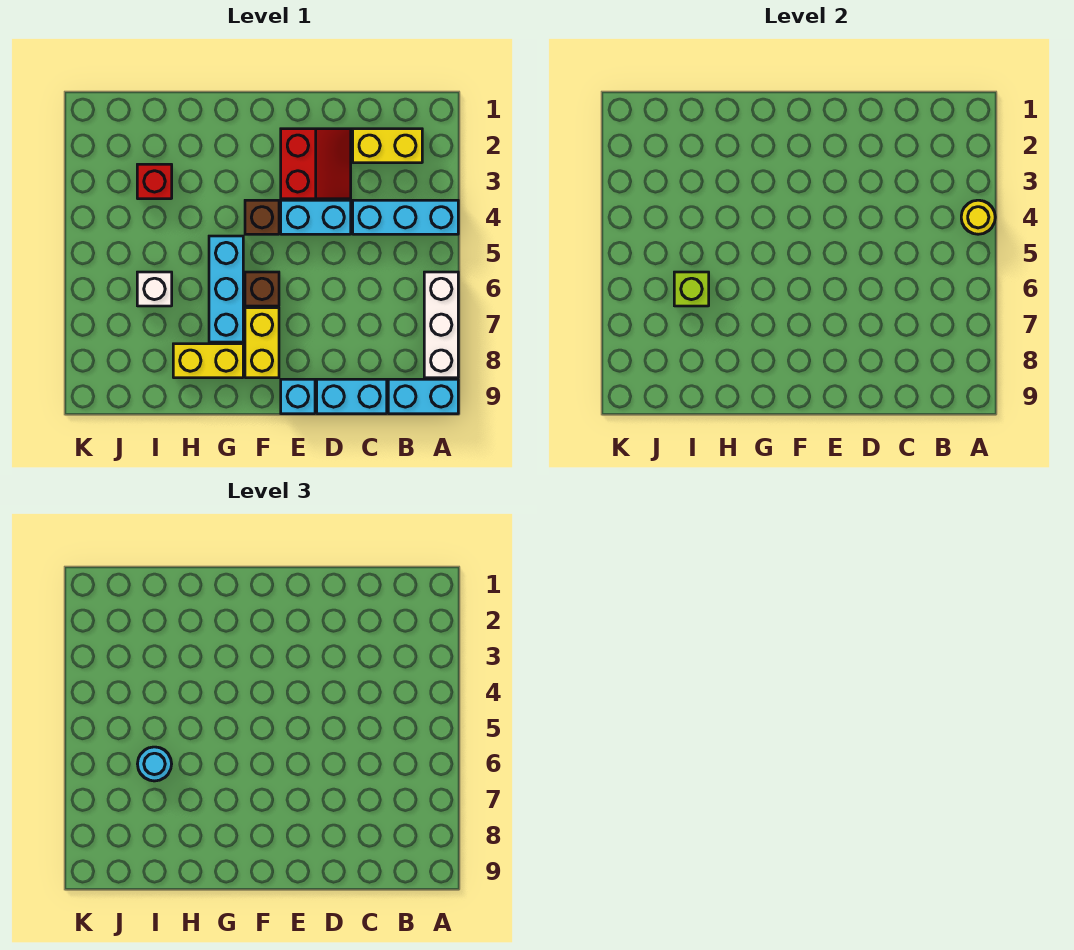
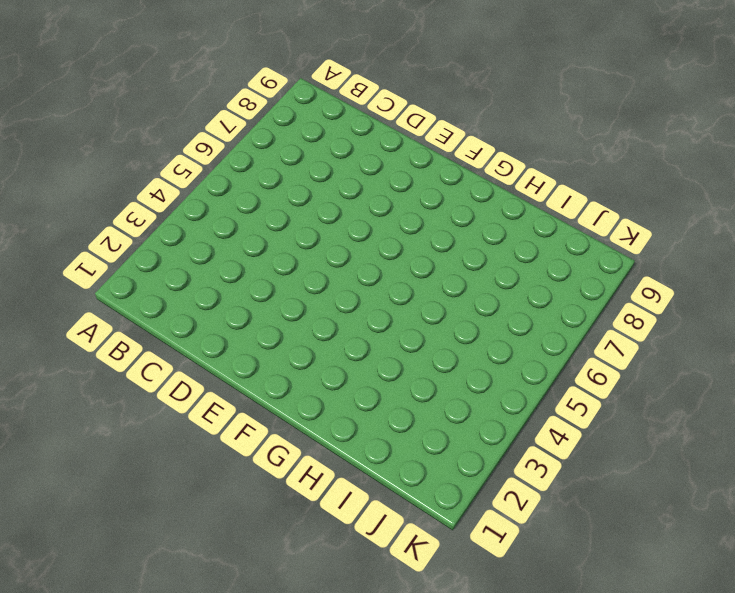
none -> cyan brick A4:C4 level 1
none -> white brick A6:A8 level 1
none -> cyan brick A9:B9 level 1

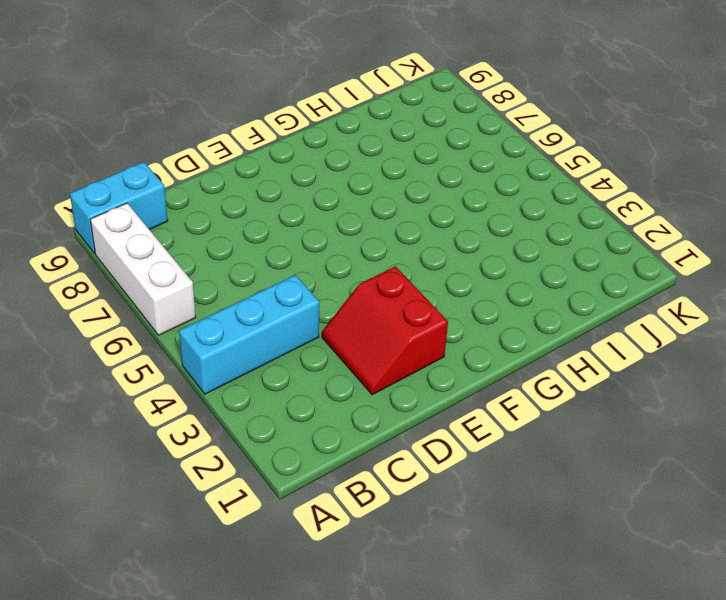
none -> yellow brick B2:C2 level 1
none -> cyan brick C9:D9 level 1
none -> cyan brick D4:E4 level 1

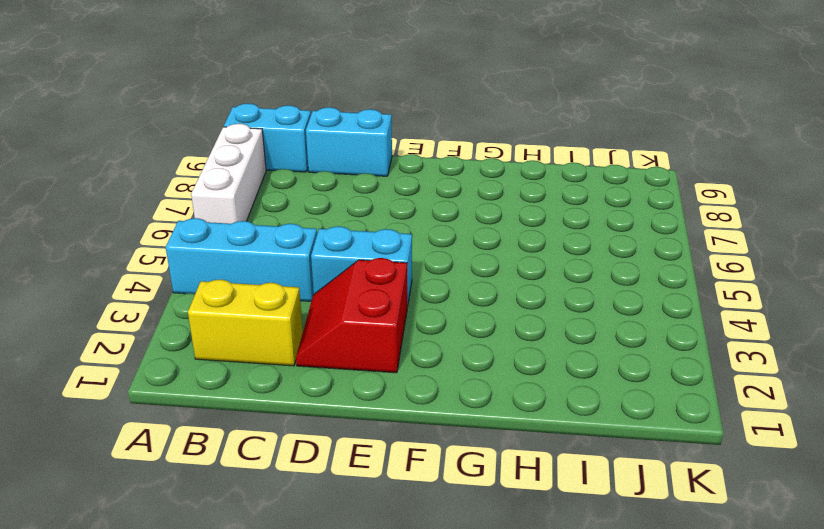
none -> cyan brick E9 level 1
none -> brown brick F4 level 1
none -> brown brick F6 level 1

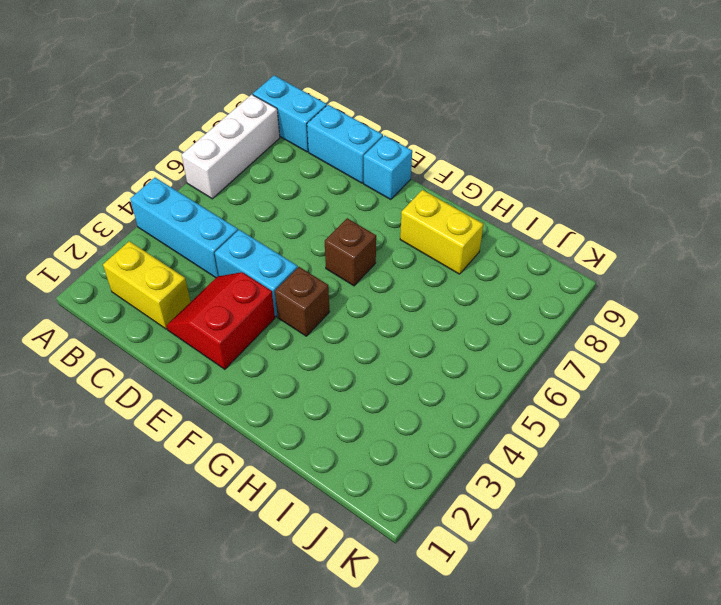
none -> yellow brick F7:F8 level 1
none -> cyan brick G5:G7 level 1
none -> red brick I3 level 1

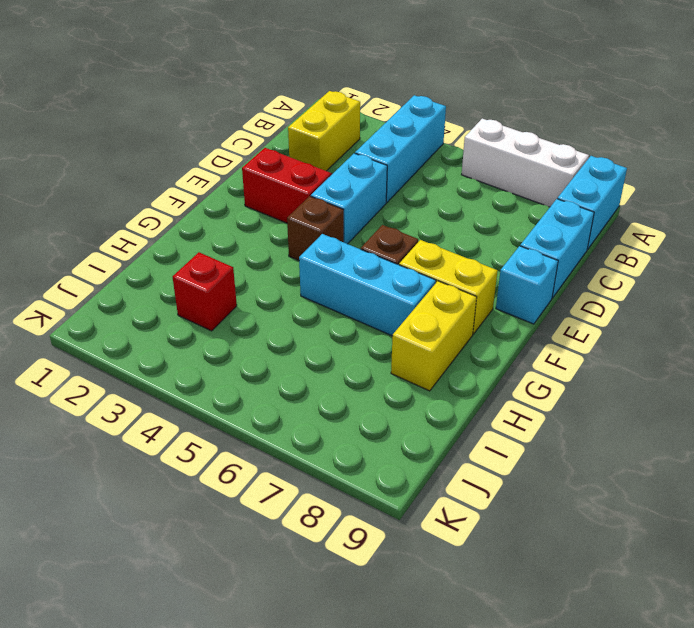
none -> white brick I6 level 1
none -> yellow round brick A4 level 2
none -> lime brick I6 level 2

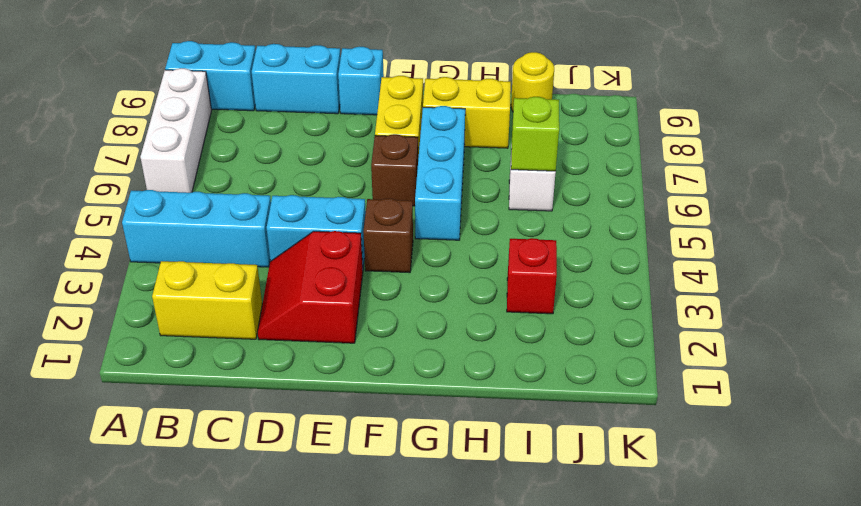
yellow round brick I9 level 1 -> yellow round brick A4 level 2
none -> cyan round brick I6 level 3

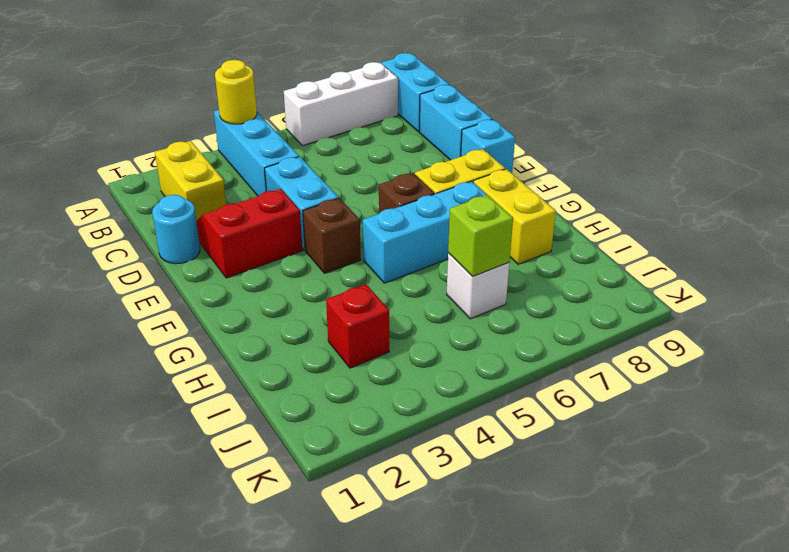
cyan round brick D1 level 1 -> cyan round brick I6 level 3

